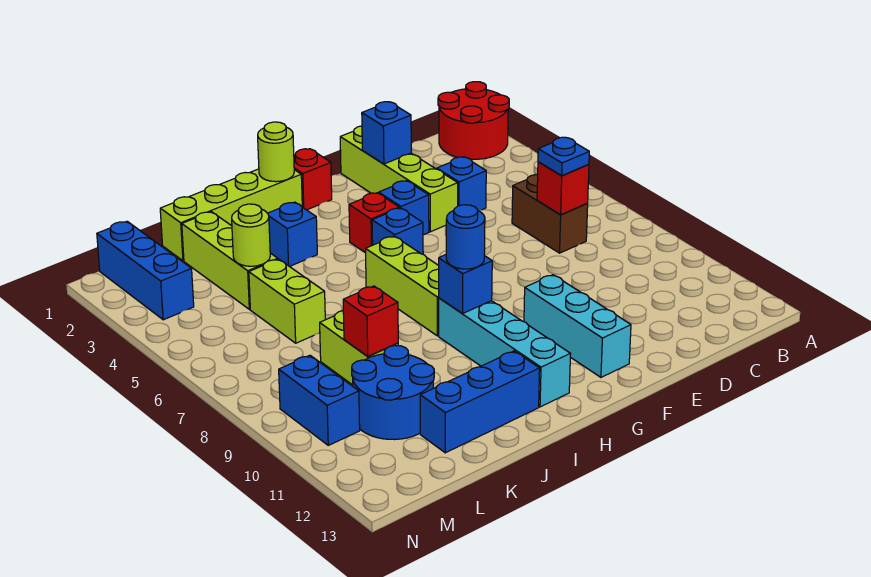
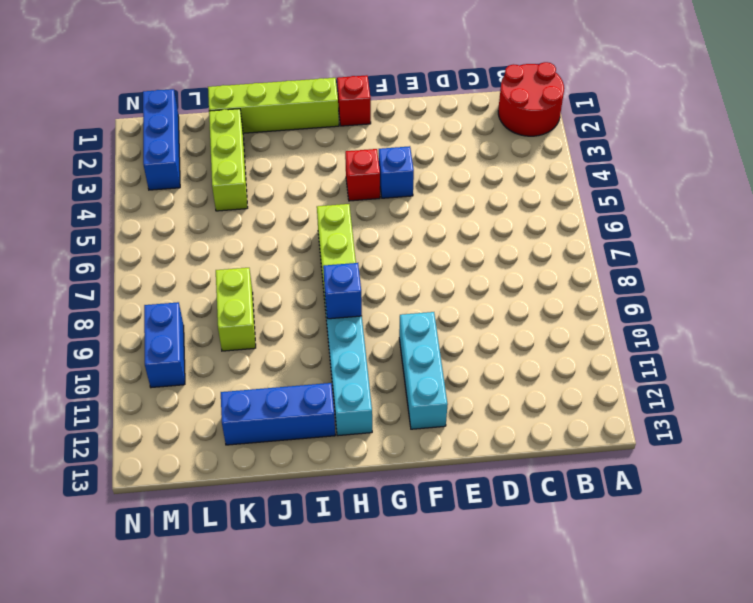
none -> brown brick C6:C7 level 1
none -> blue brick D4 level 1
none -> lime brick E1:E4 level 1

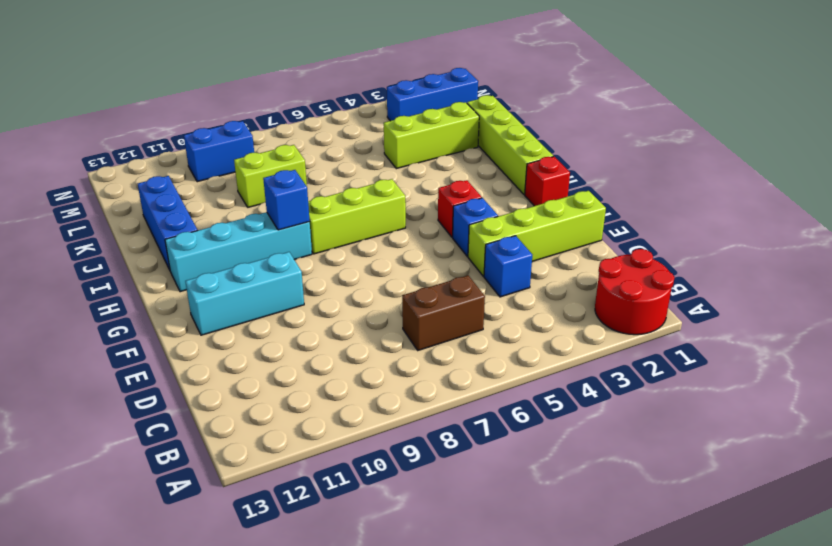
none -> blue brick G5 level 1
none -> blue brick I3 level 1
none -> lime brick K5:K6 level 1

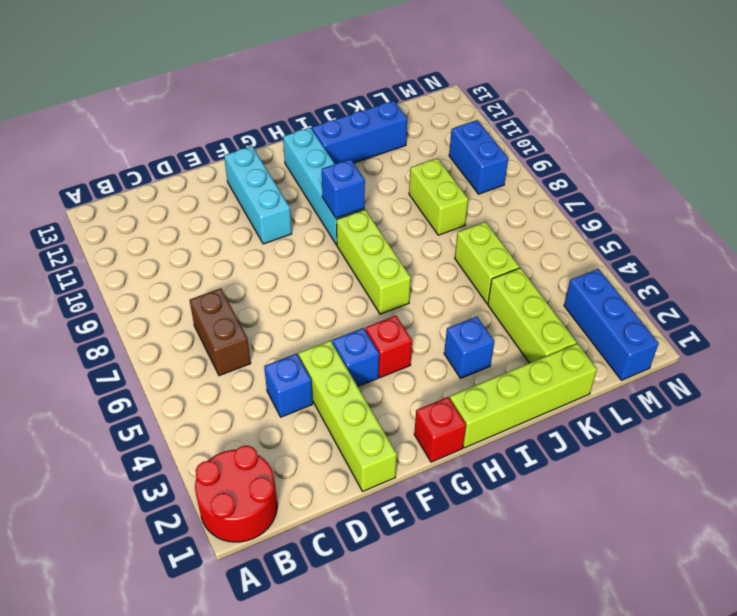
none -> blue brick G5 level 1
none -> blue round brick K10:L11 level 1
none -> red brick C7 level 2

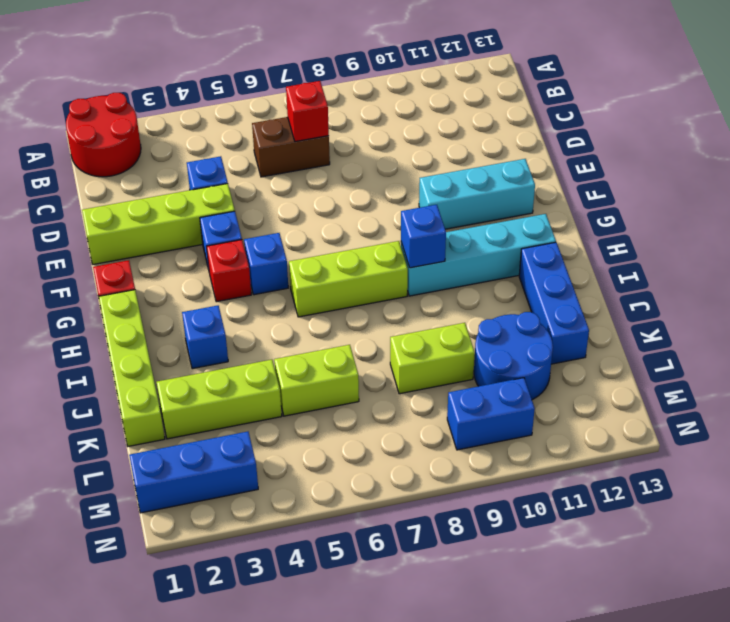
none -> blue brick E2 level 2
none -> lime round brick H1 level 2
none -> lime round brick K4 level 2

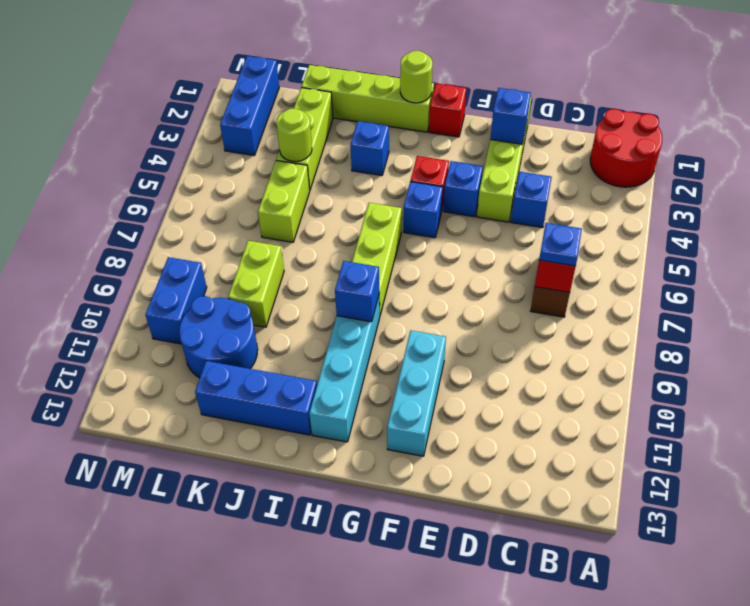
none -> red brick K9 level 2
none -> blue round brick H9 level 3

